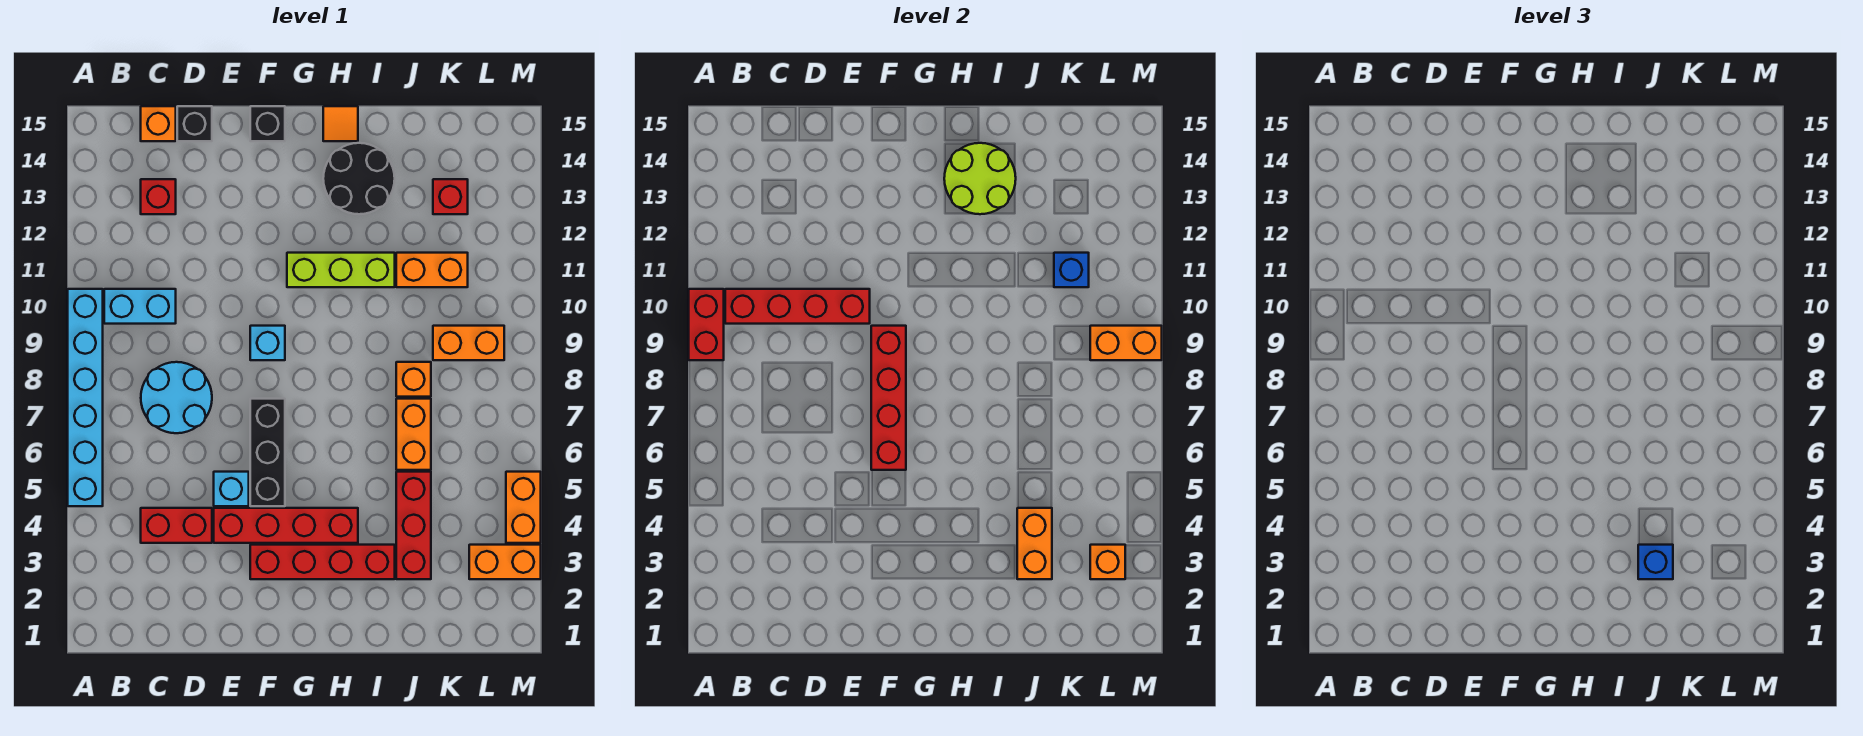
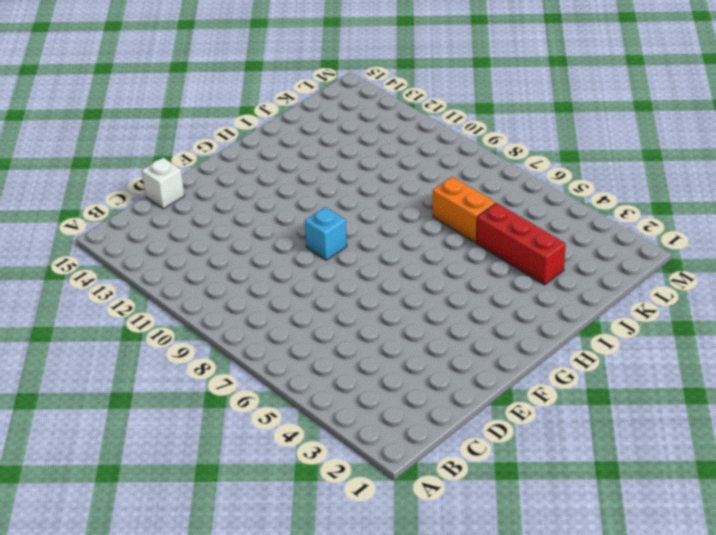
white brick D15 level 1 -> black brick D15 level 1
none -> cyan brick A5:A10 level 1
none -> cyan brick B10:C10 level 1
none -> red brick C4:D4 level 1
none -> cyan round brick C7:D8 level 1

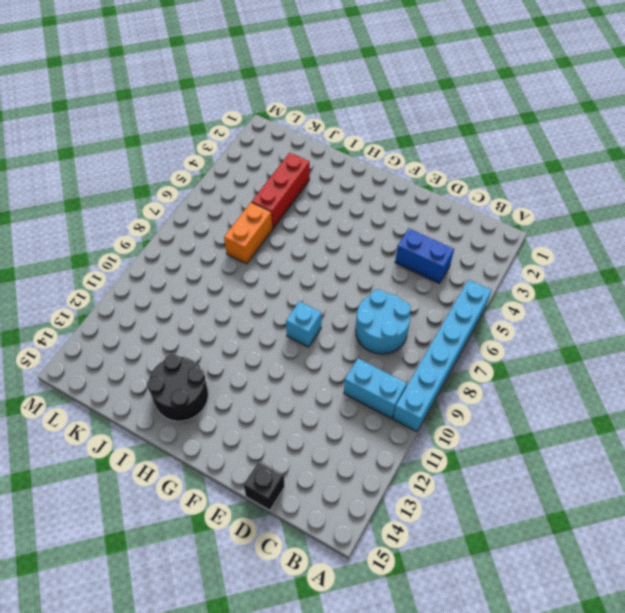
blue brick C4:D4 level 1 -> red brick C4:D4 level 1
none -> red brick C13 level 1
none -> orange brick C15 level 1
none -> red brick E4:H4 level 1
none -> cyan brick E5 level 1

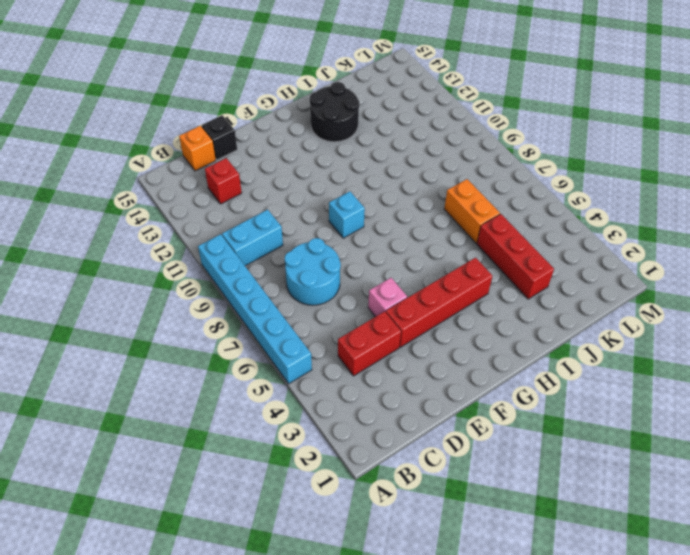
pink brick E5 level 1 -> cyan brick E5 level 1
none -> red brick F3:I3 level 1
none -> black brick F5:F7 level 1
none -> black brick F15 level 1
none -> lime brick G11:I11 level 1

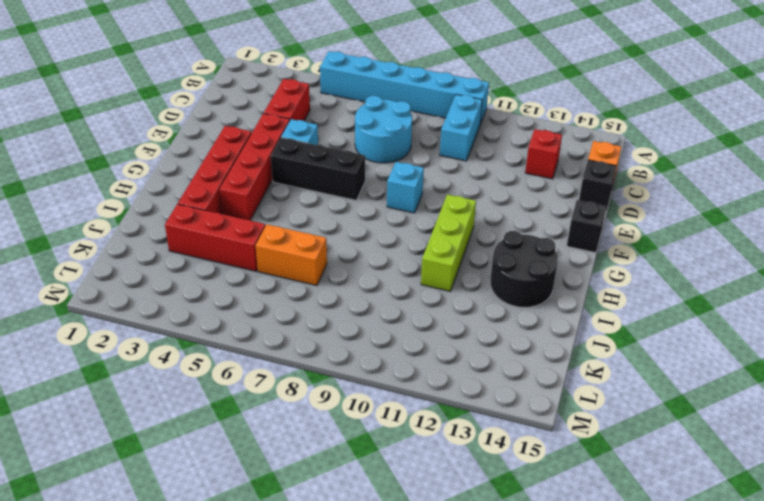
none -> orange tile H15 level 1
none -> orange brick J8 level 1
none -> orange brick J11:K11 level 1
none -> orange brick K9:L9 level 1

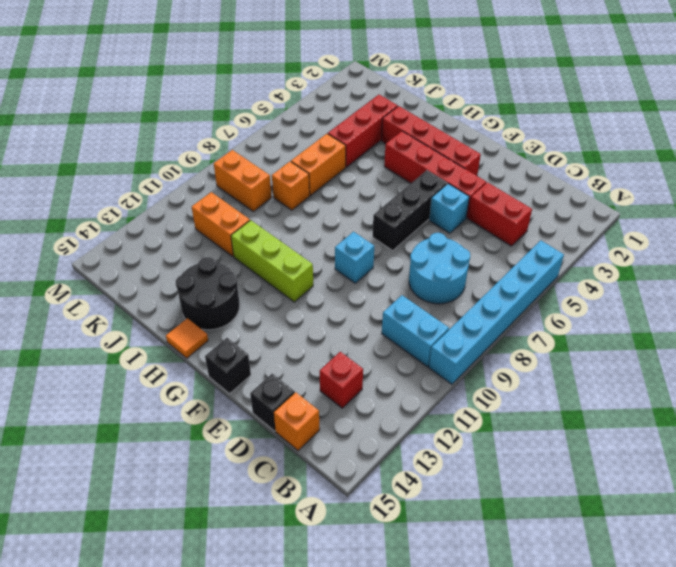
none -> red brick K13 level 1
none -> orange brick L3:M3 level 1
none -> orange brick M4:M5 level 1
none -> red brick A9:A10 level 2

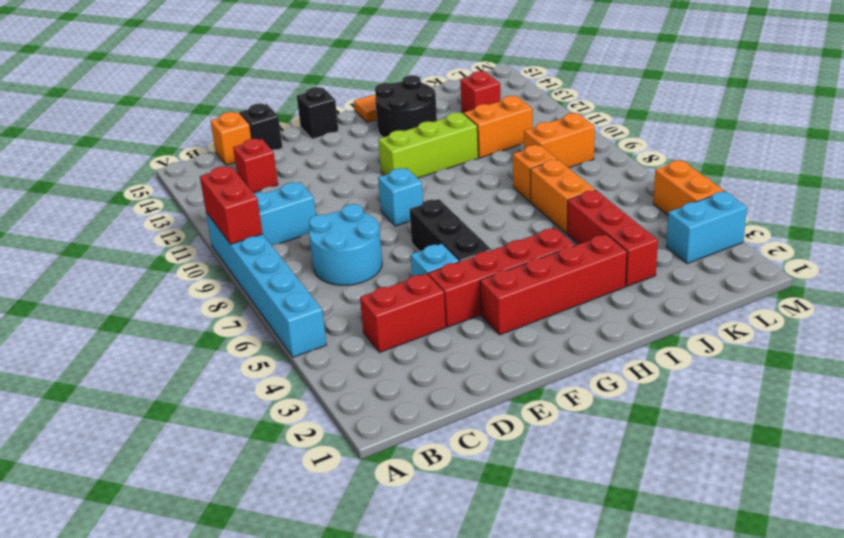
cyan brick L3:M3 level 1 -> orange brick L3:M3 level 1
none -> red brick B10:E10 level 2
none -> red brick F6:F9 level 2
none -> lime round brick H13:I14 level 2
none -> orange brick J3:J4 level 2

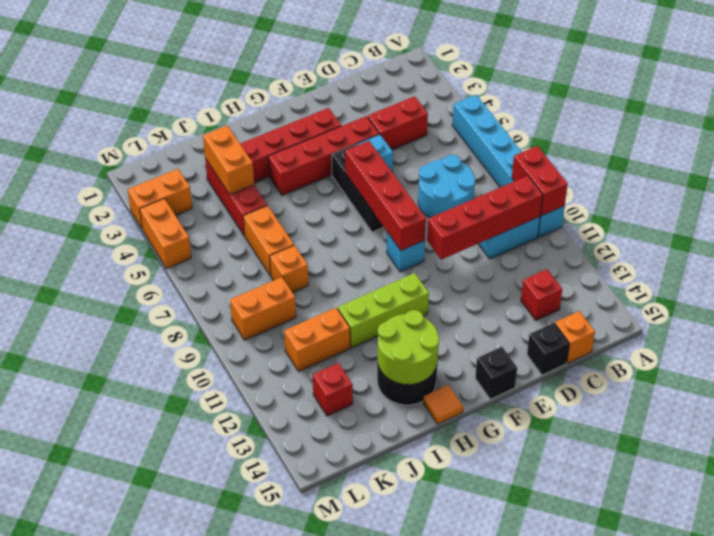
none -> blue brick K11 level 2
none -> orange brick L3 level 2
none -> orange brick L9:M9 level 2
none -> blue brick J3 level 3

